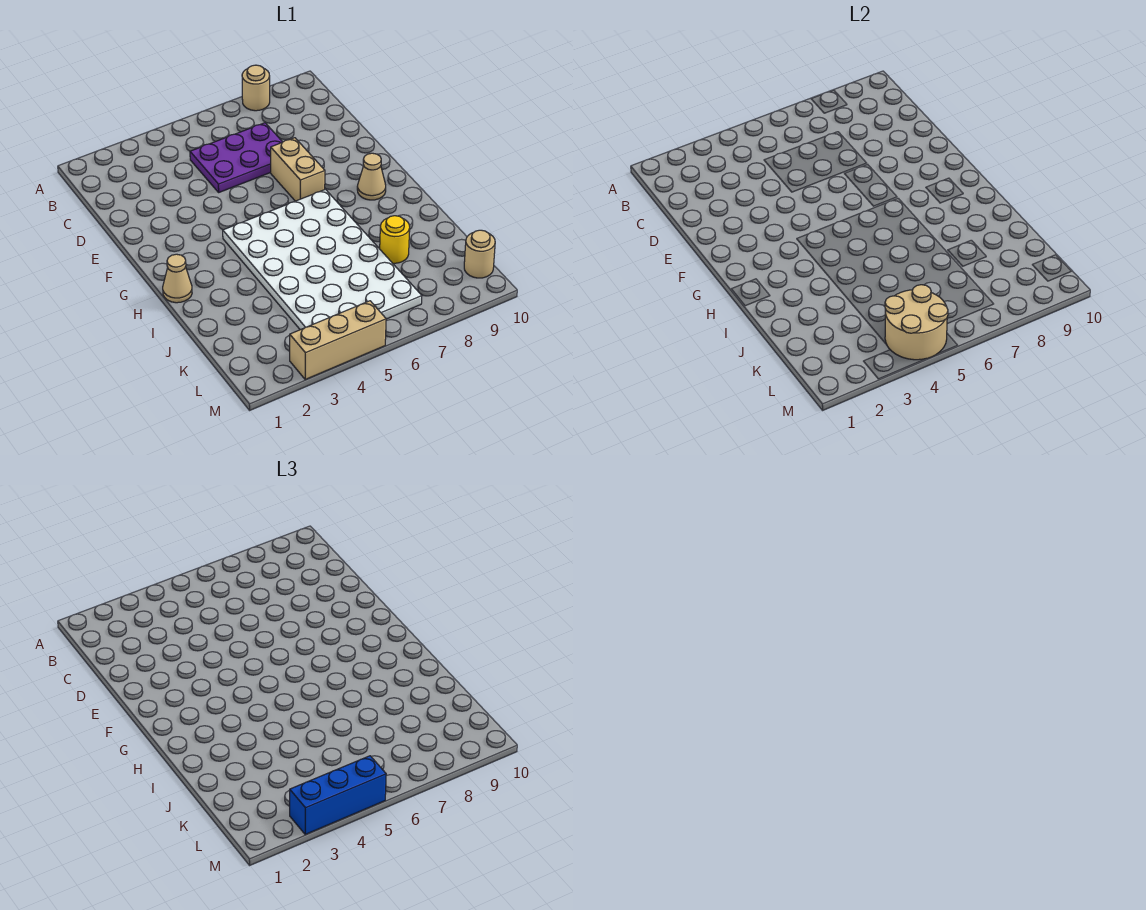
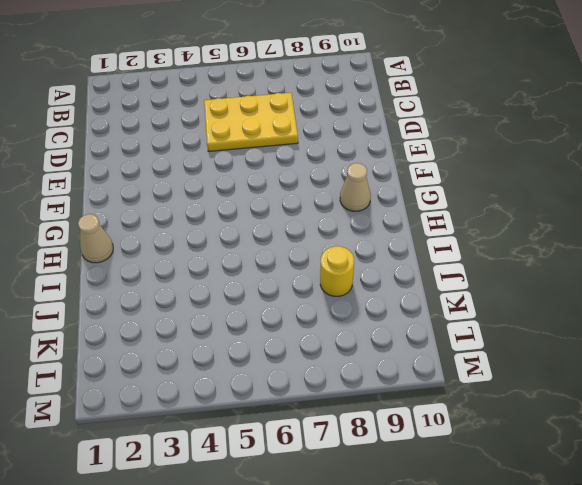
yellow plate C5:D7 level 1 -> purple plate C5:D7 level 1
none -> tan round brick A8 level 1
none -> tan brick E7:F7 level 1

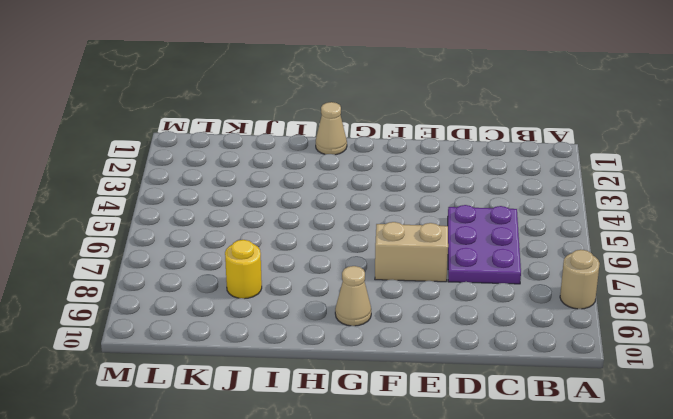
none -> white plate G4:L7 level 1
none -> tan round brick L10 level 1

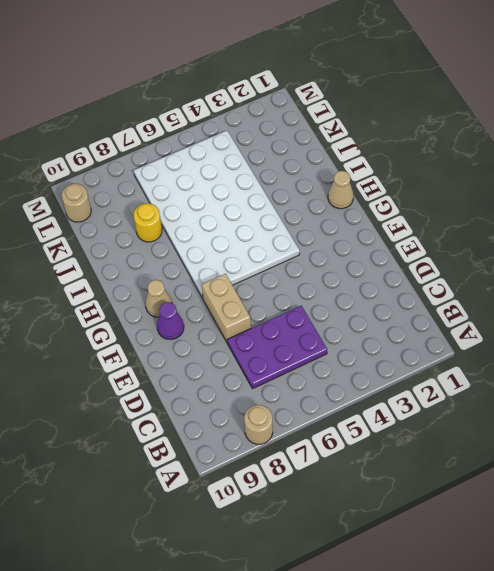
purple cone F9 level 1 -> none
none -> tan brick M3:M5 level 1
none -> tan round brick L4:M5 level 2

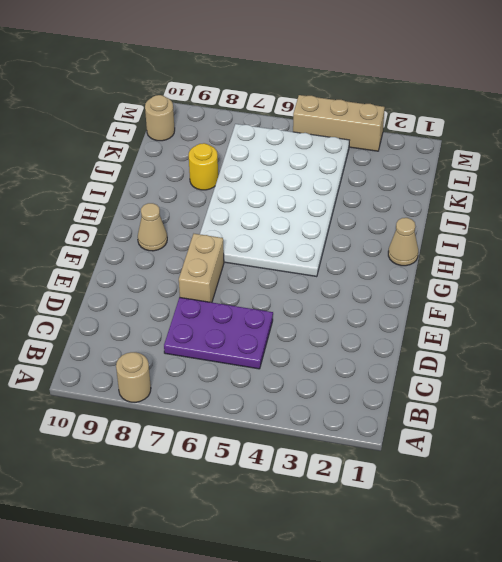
none -> tan round brick L4:M5 level 2
none -> blue brick M3:M5 level 3

